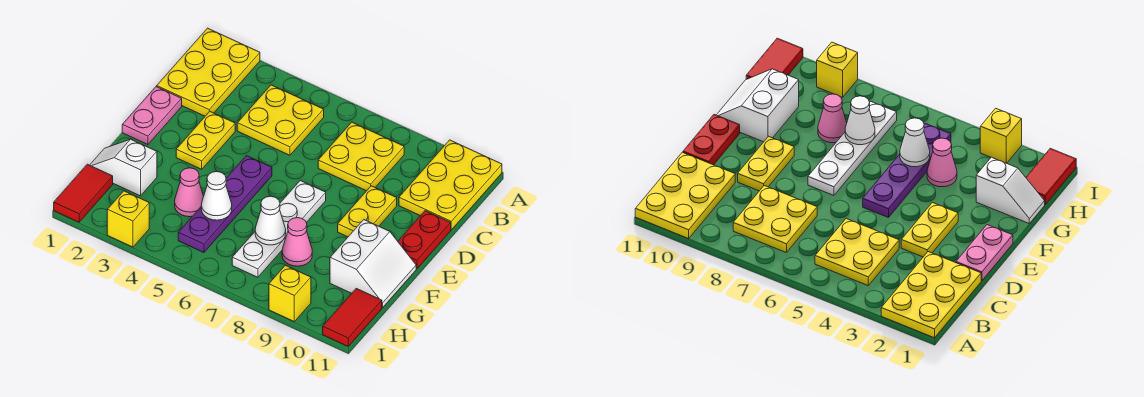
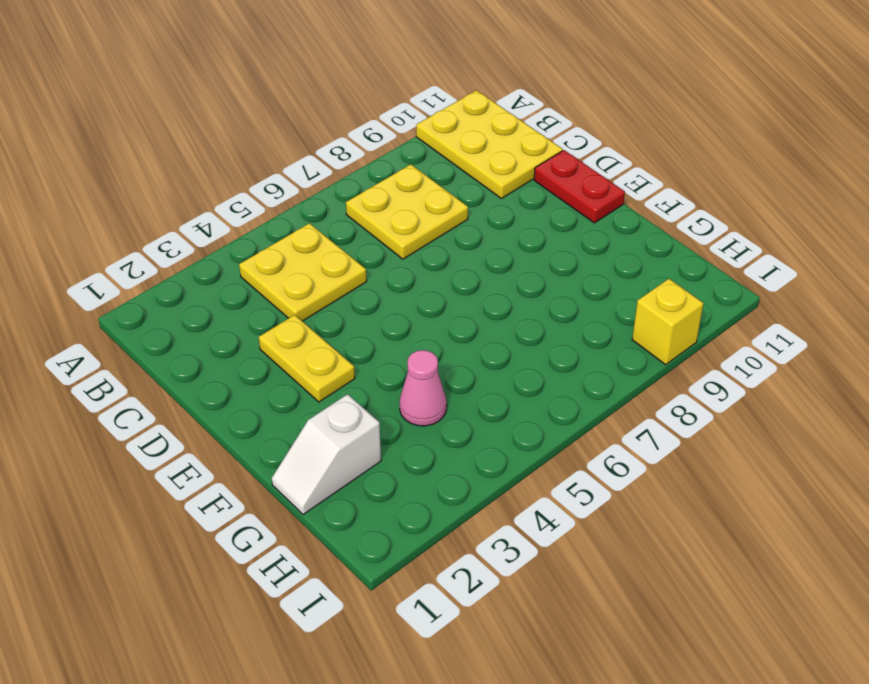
none -> yellow plate A1:C2 level 1
none -> pink plate D1:E1 level 1
none -> yellow plate D9:E9 level 1

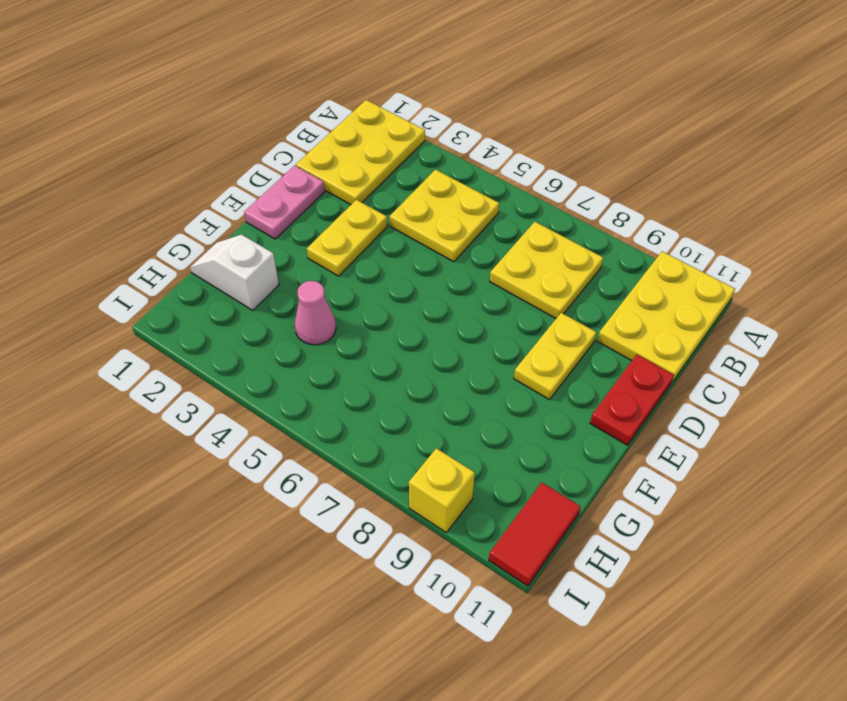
none -> purple plate E5:H5 level 1
none -> white plate E7:H7 level 1
none -> white slope F10:G11 level 1 top 10

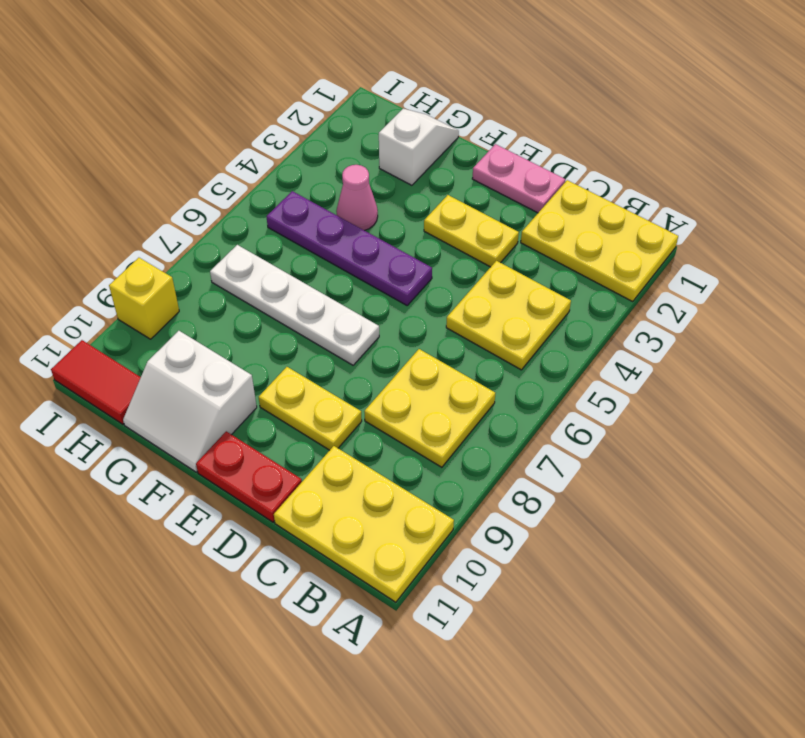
none -> pink cone G8 level 1
none -> red tile H1:I1 level 1
none -> yellow brick I3 level 1

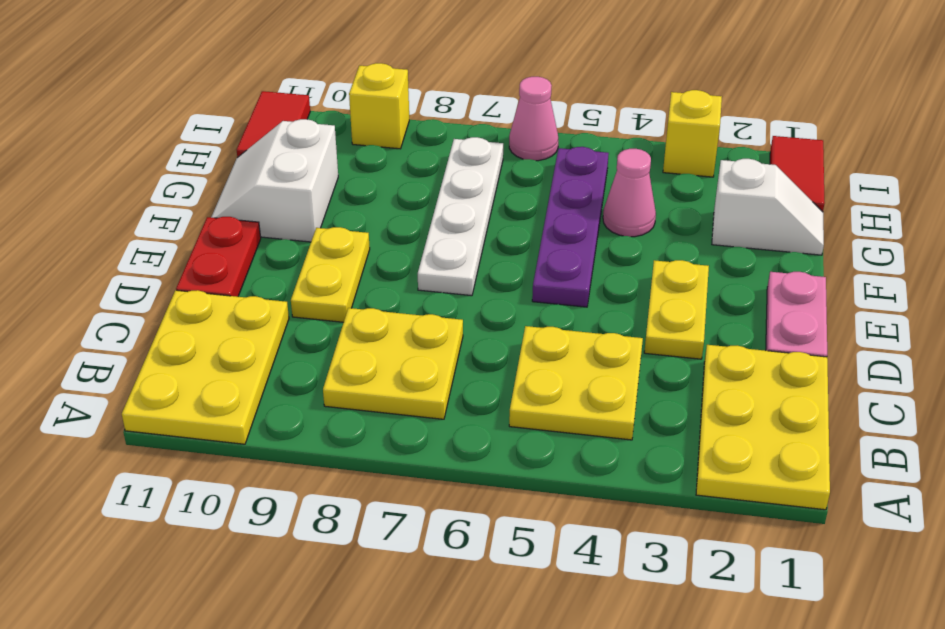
pink cone I6 level 1 -> pink cone G8 level 1
none -> white cone G5 level 2
none -> white cone G7 level 2

